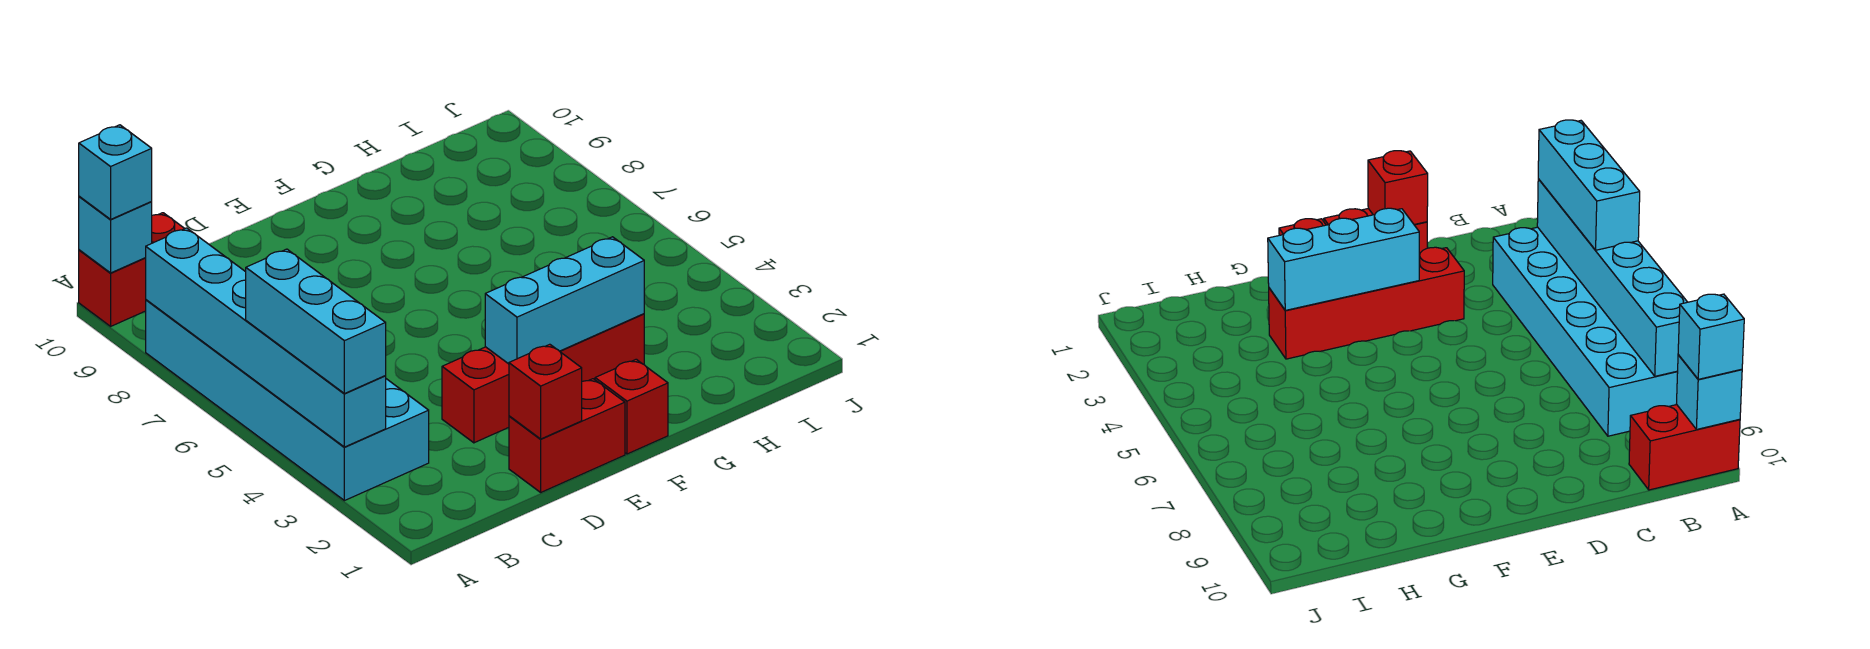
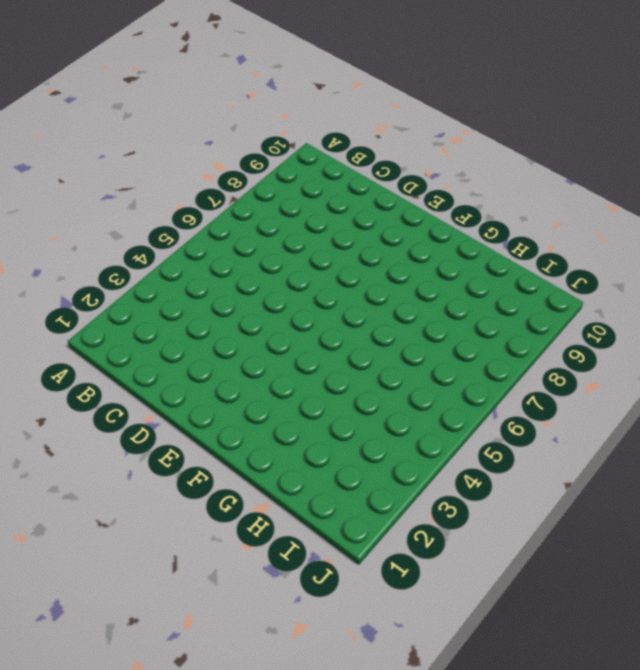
none -> cyan brick A3:B8 level 1
none -> red brick A10:B10 level 1

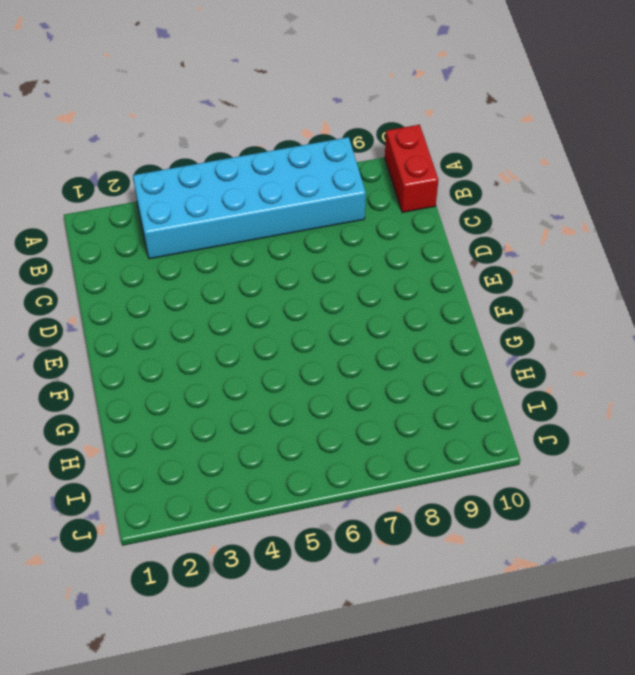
none -> red brick D1:E1 level 1
none -> red brick D3:G3 level 1

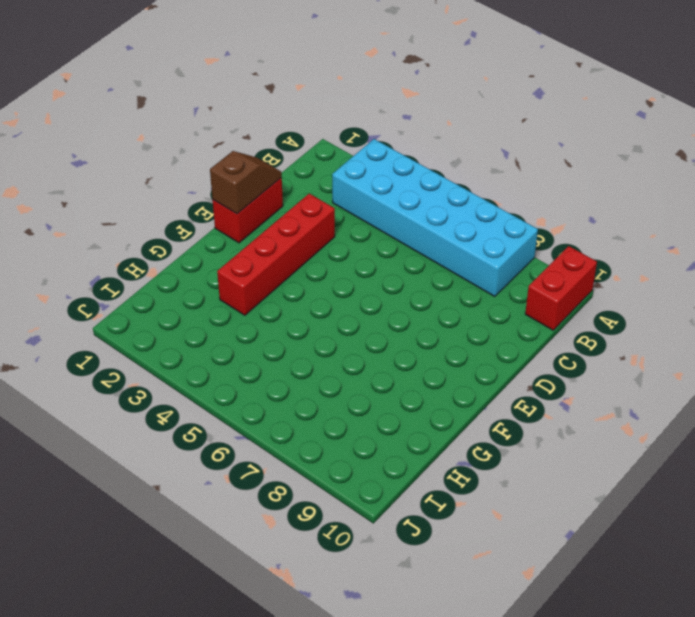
brown slope D1:E1 level 2 top E -> red brick D1 level 2
none -> red brick F1 level 1
none -> cyan brick A3:A8 level 2

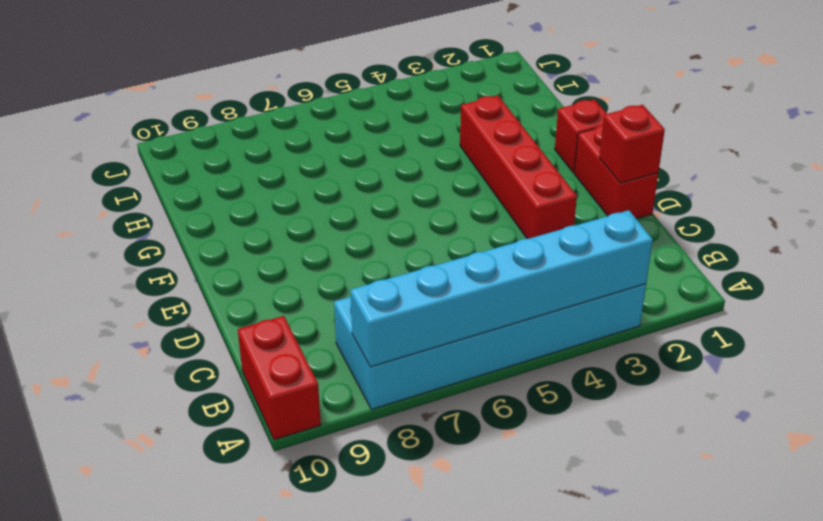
none -> cyan brick A10 level 2
none -> cyan brick E3:G3 level 2

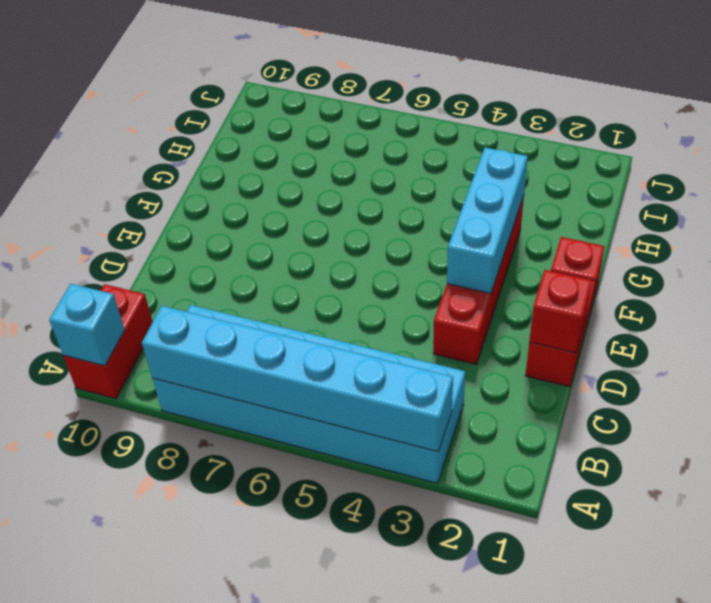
none -> cyan brick A3:A5 level 3
none -> cyan brick A10 level 3

